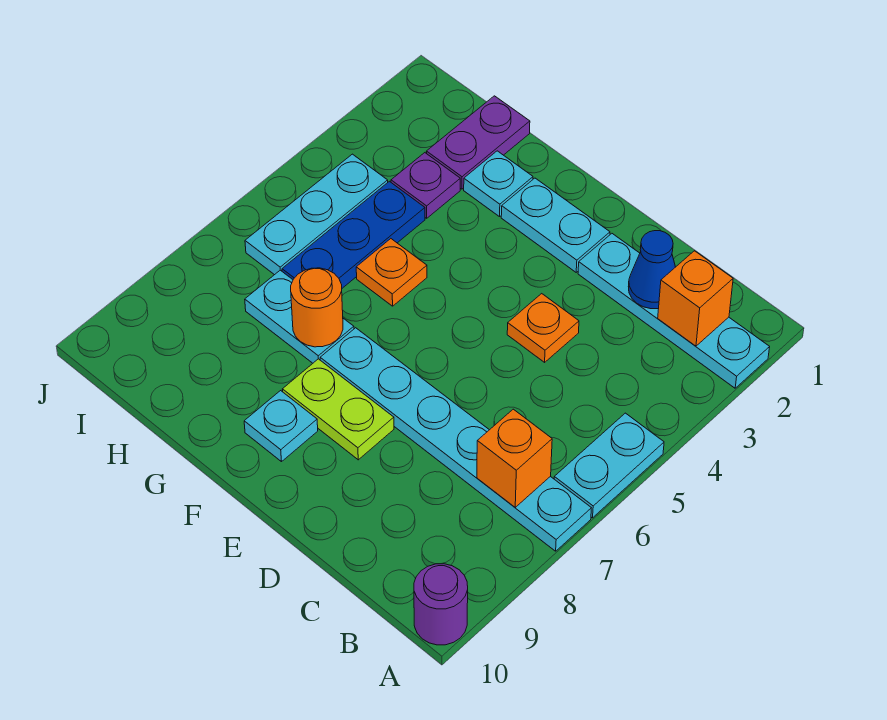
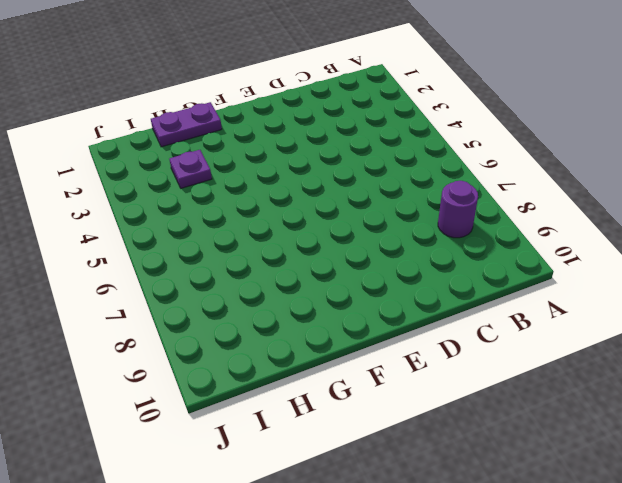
purple round brick B8 level 1 -> purple round brick A10 level 1
purple plate G1:H1 level 1 -> purple plate H1:H2 level 1
none -> cyan plate A2:D2 level 1
none -> cyan plate A5:A6 level 1
none -> cyan plate A7:F7 level 1

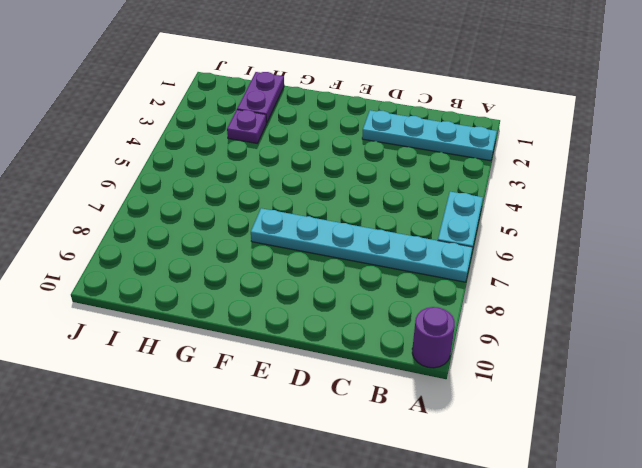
none -> orange plate D4 level 1
none -> cyan plate E2:F2 level 1
none -> lime plate E8:F8 level 1

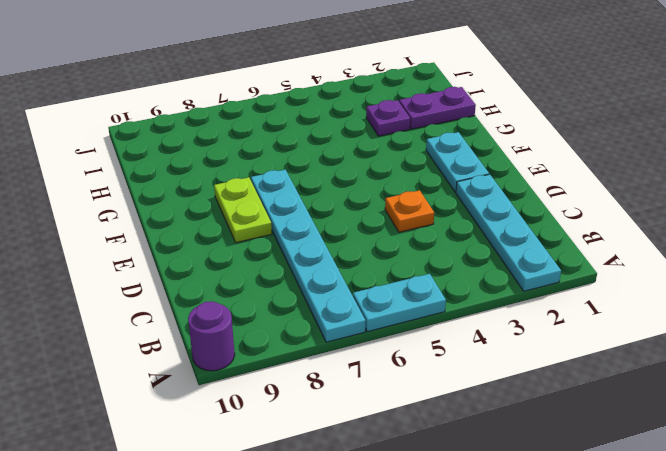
none -> cyan plate F9 level 1
none -> cyan plate G2 level 1
none -> orange plate G5 level 1

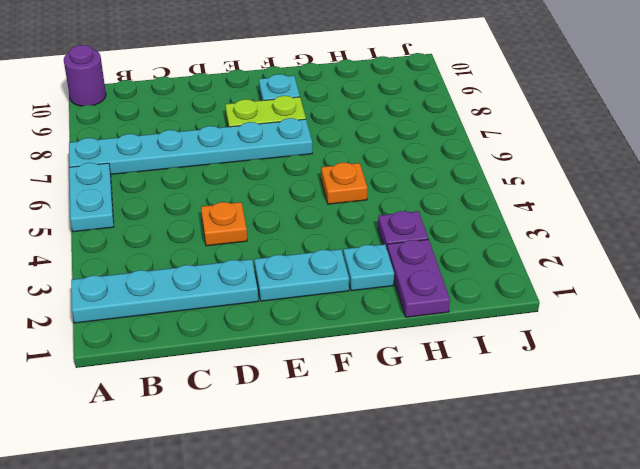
none -> cyan plate G7:H7 level 1
none -> blue plate H4:H6 level 1
none -> cyan plate I4:I6 level 1

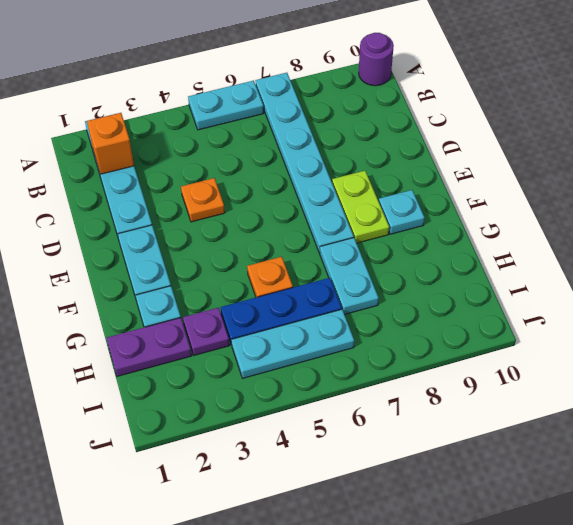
none -> orange brick B7 level 2
none -> blue cone C2 level 2
none -> orange round brick G7 level 2

